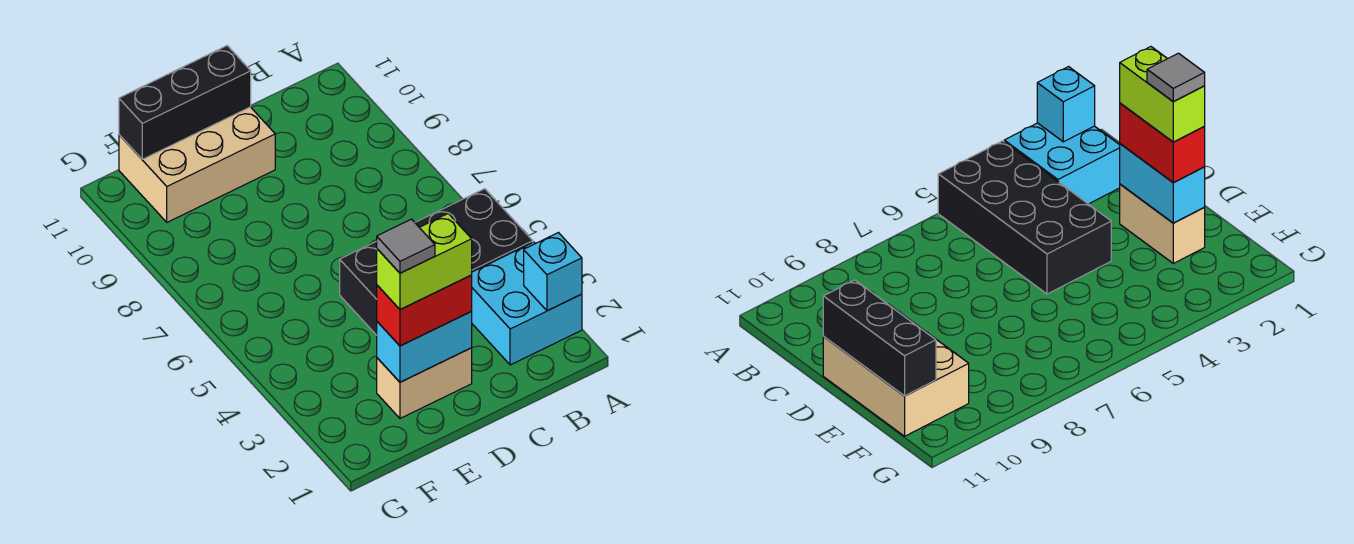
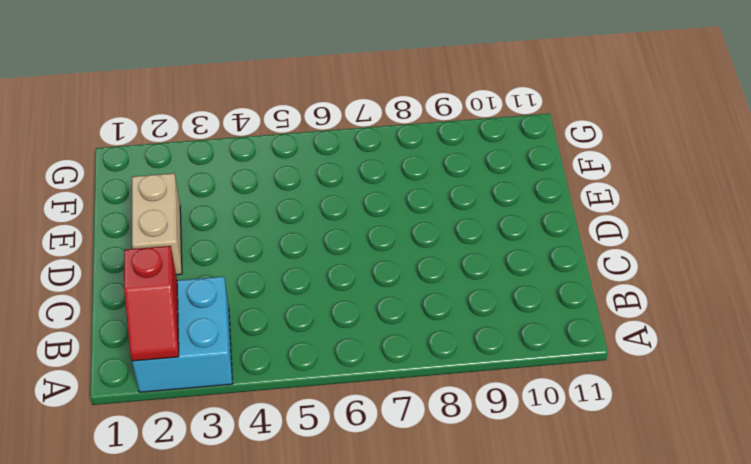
red slope A2:B2 level 2 top B -> cyan brick A2 level 2
none -> black brick A4:D5 level 1
none -> tan brick D10:F11 level 1

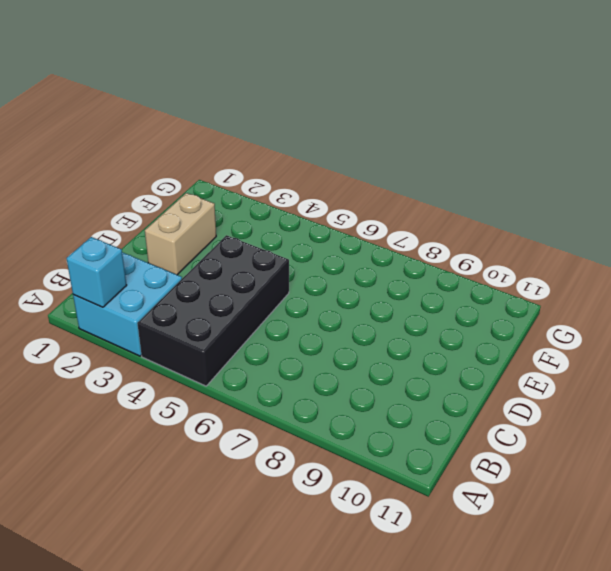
none -> tan brick D10:F11 level 1
none -> cyan brick D2:E2 level 2

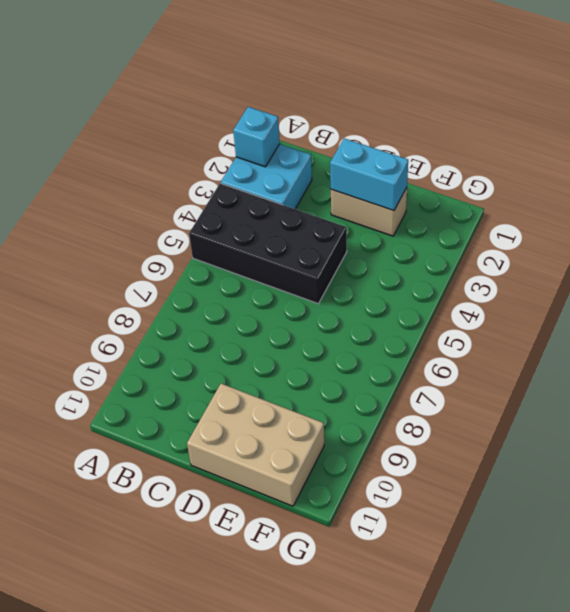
none -> black brick D11:F11 level 2
none -> red brick D2:E2 level 3

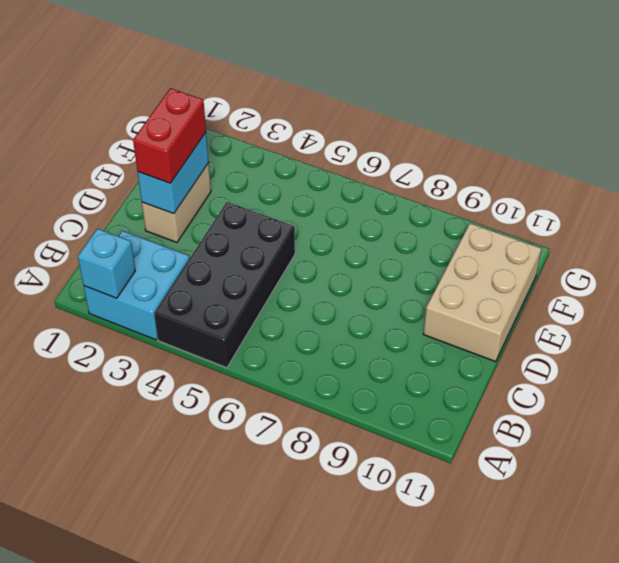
none -> black brick D11:F11 level 2
none -> lime brick D2:E2 level 4

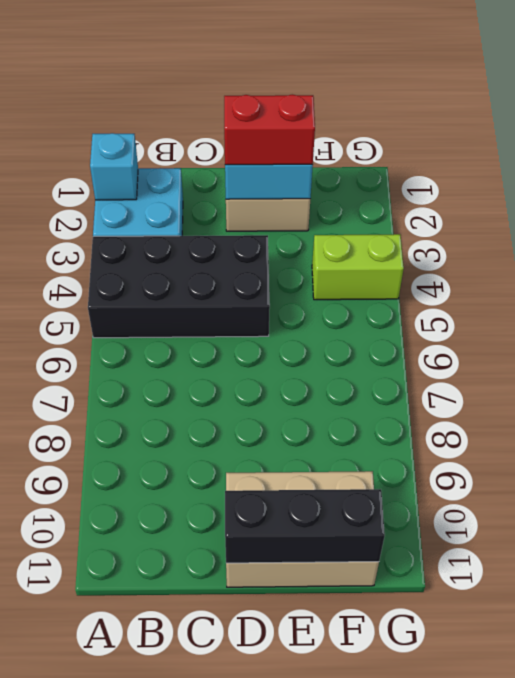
lime brick F4:G4 level 1 -> lime brick D2:E2 level 4
none -> grey tile E2 level 5

